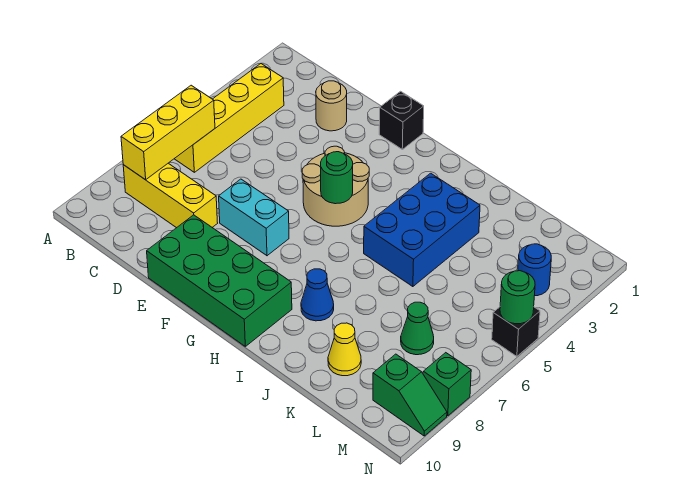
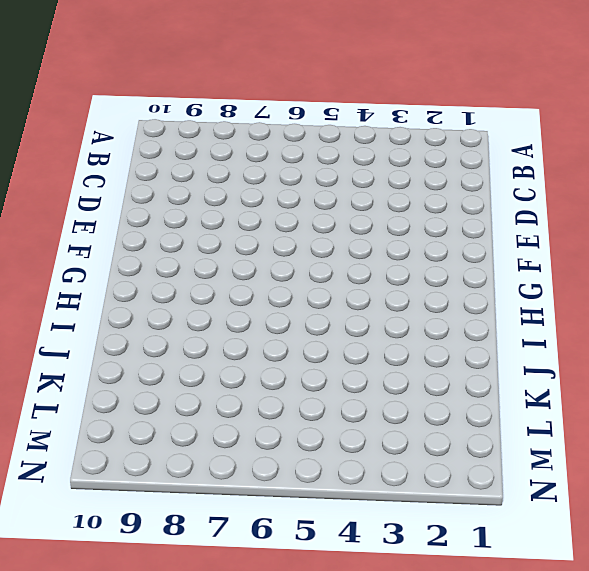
none -> yellow brick B3:B6 level 1
none -> yellow brick B8:D8 level 1
none -> tan round brick D2 level 1

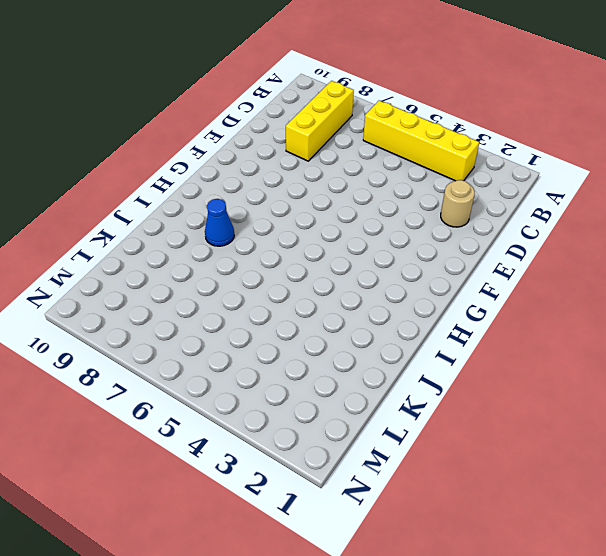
none -> cyan brick E7:F7 level 1
none -> green brick E9:H10 level 1
none -> black brick F1 level 1

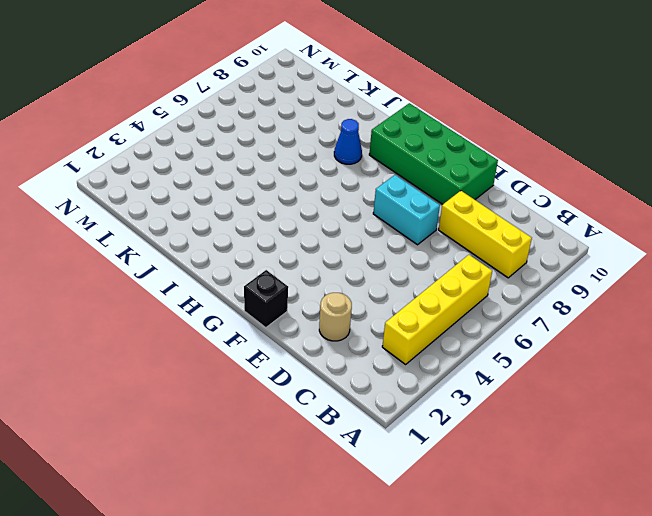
none -> tan round brick F4:G5 level 1
none -> blue brick I3:J5 level 1
none -> yellow cone K9 level 1

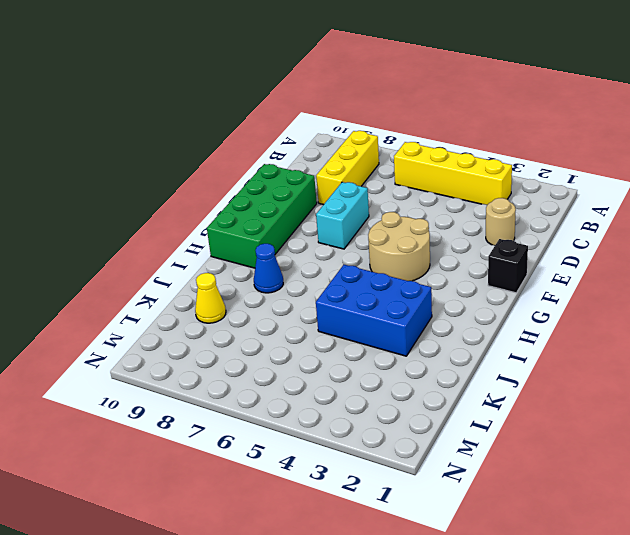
none -> green cone L7 level 1
none -> blue round brick M3 level 1
none -> green slope M9:N9 level 1 top M

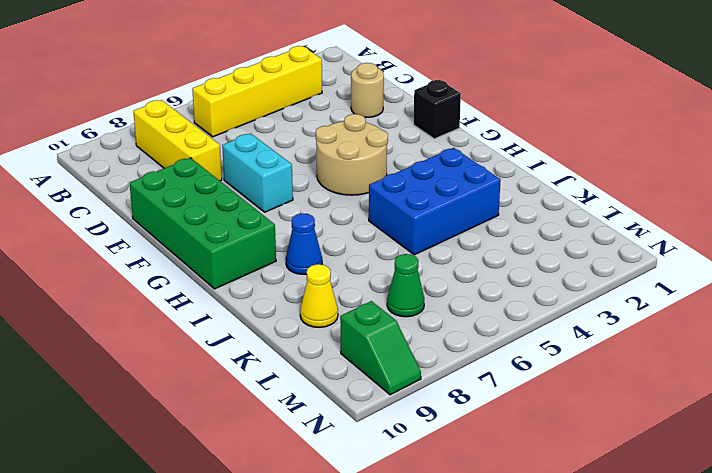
none -> blue round brick M3 level 1
none -> black brick N5 level 1
none -> green brick N8 level 1

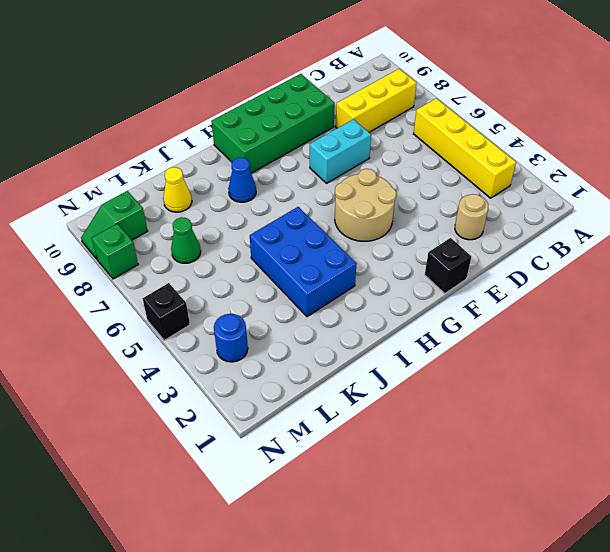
none -> yellow brick B6:B8 level 2
none -> green round brick G5 level 2
none -> green round brick N5 level 2

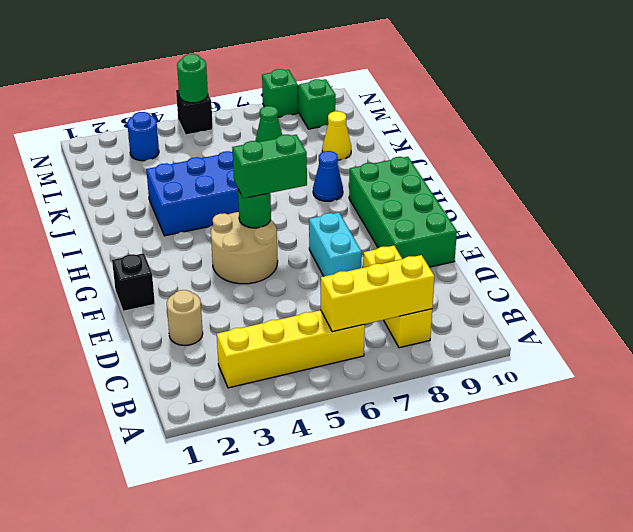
green brick G5:G6 level 3 -> none

